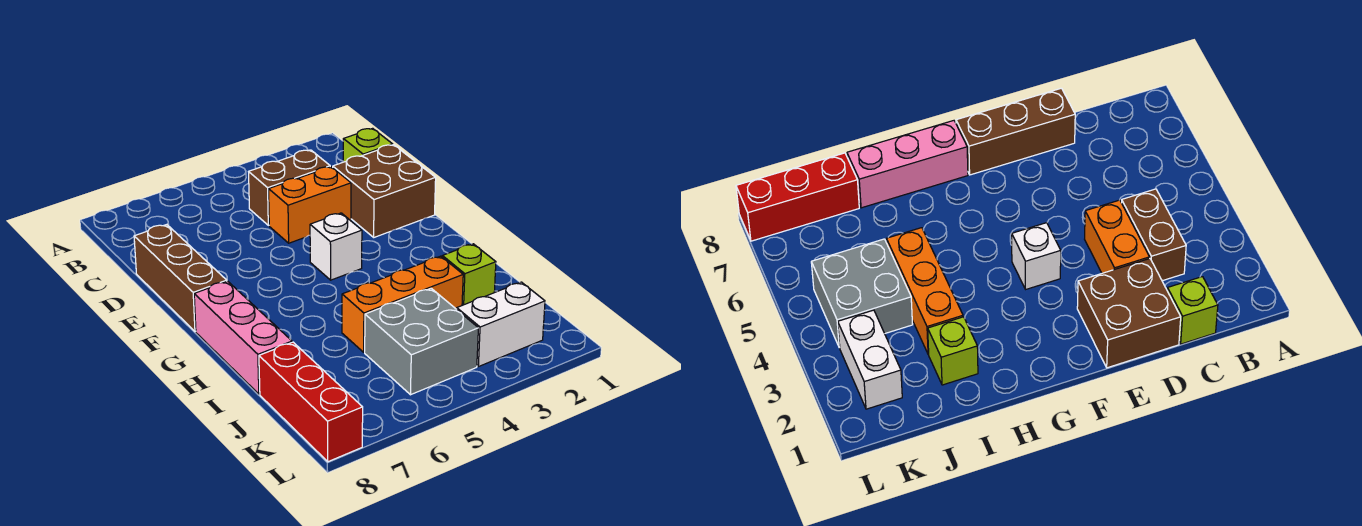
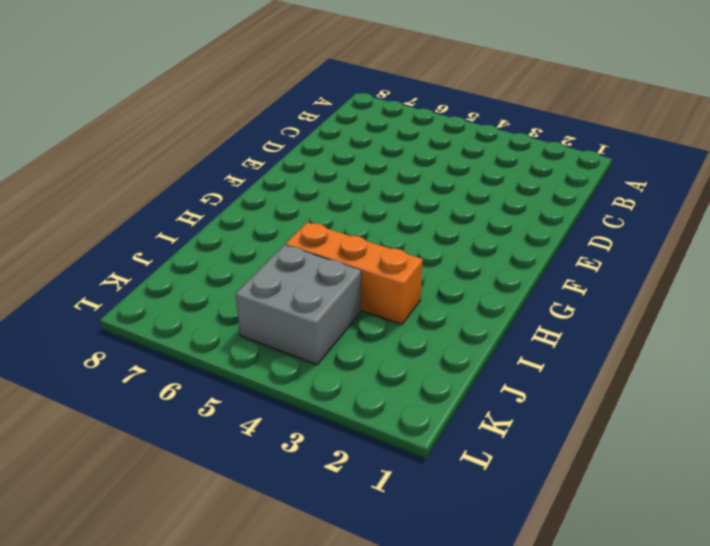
none -> lime brick C1 level 1
none -> brown brick C3:C4 level 1
none -> brown brick D1:E2 level 1

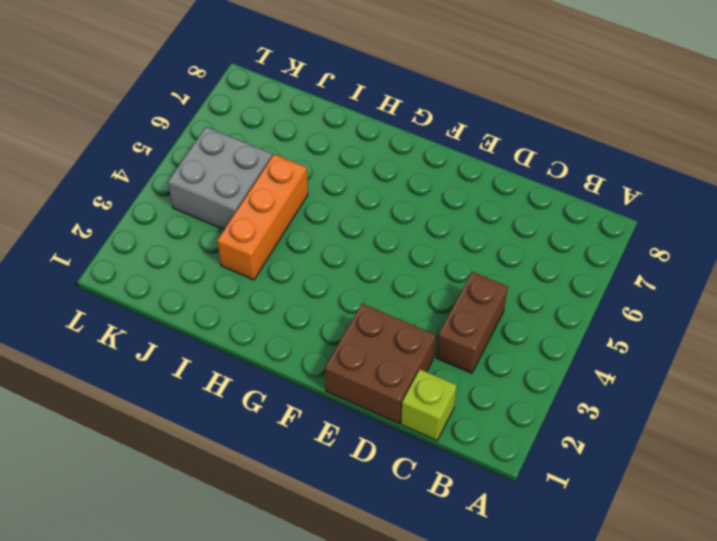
none -> orange brick D3:D4 level 1
none -> brown brick D8:F8 level 1
none -> white brick F4 level 1

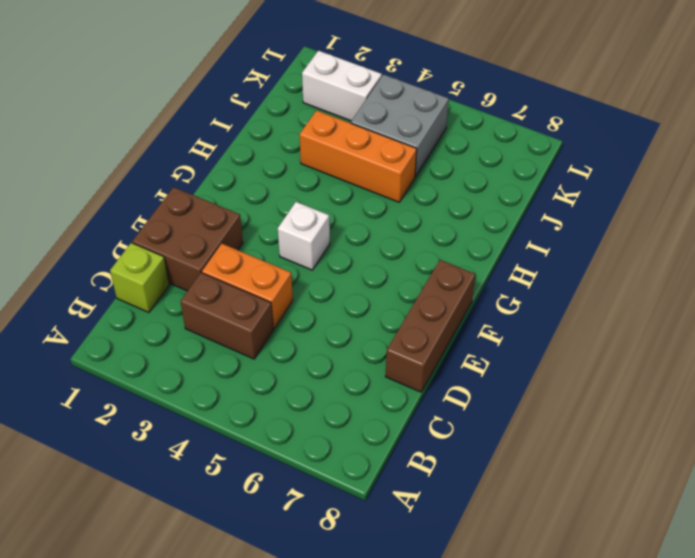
none -> pink brick G8:I8 level 1
none -> lime brick I2 level 1
none -> red brick J8:L8 level 1

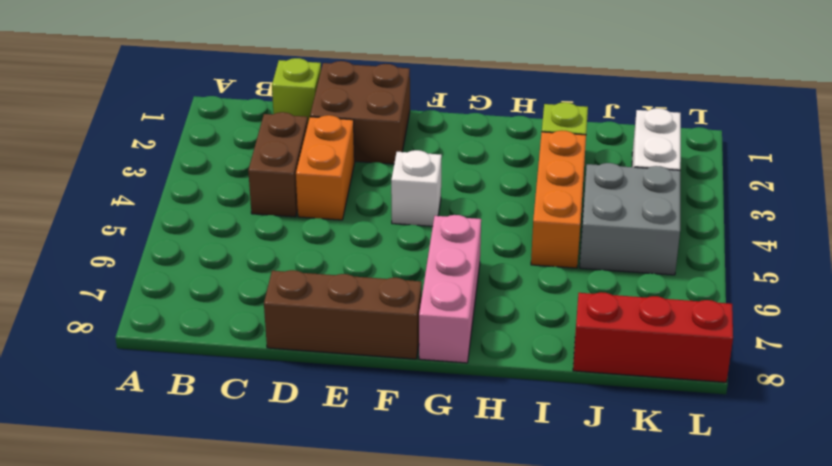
pink brick G6:G8 level 1 -> pink brick G8:I8 level 1

